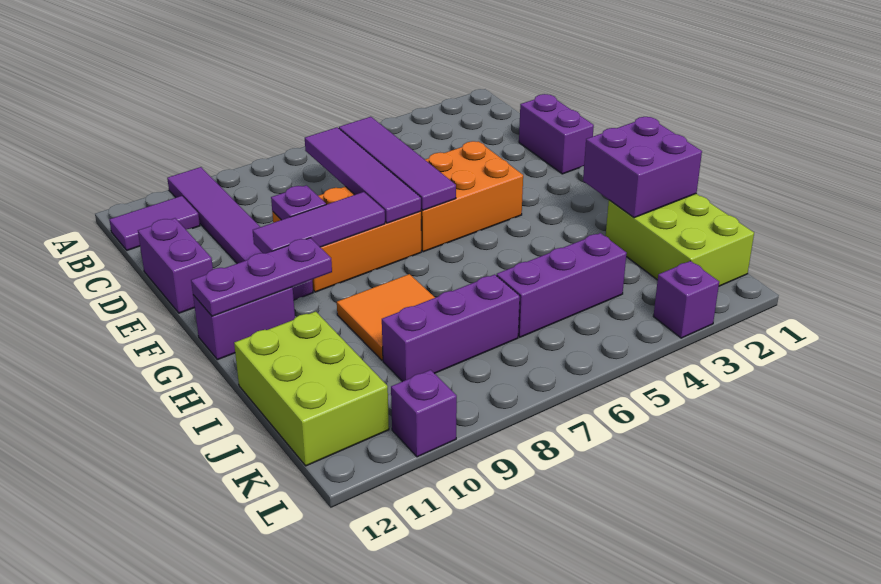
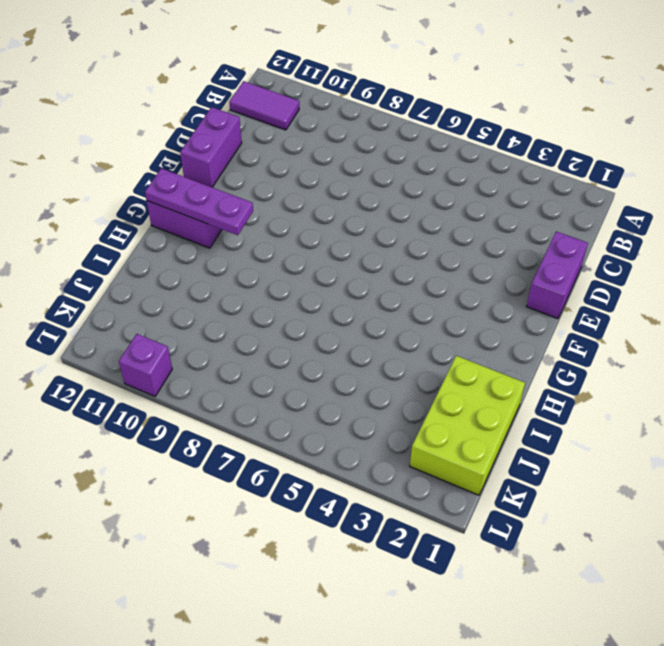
none -> purple tile A10:F10 level 1
none -> orange brick E4:F6 level 1
none -> orange brick E7:F9 level 1

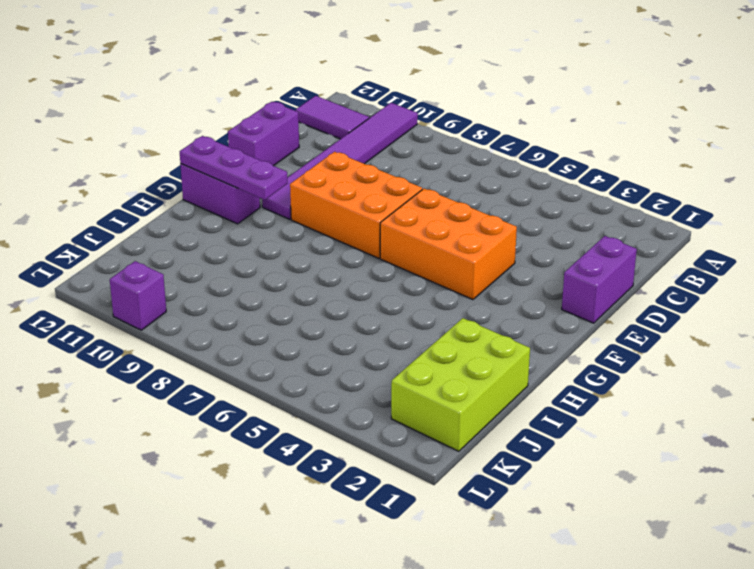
none -> orange tile H8:I9 level 1
none -> lime brick I11:K12 level 1
none -> purple brick J4:J6 level 1

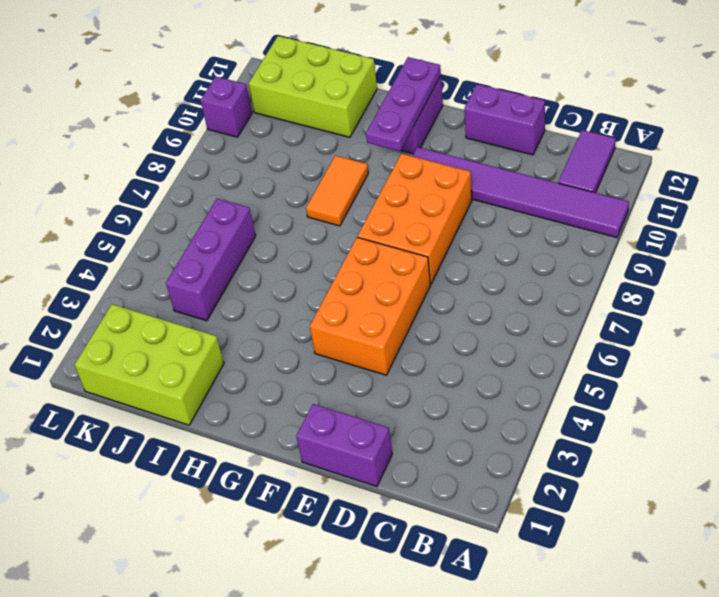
orange tile H8:H9 level 1 -> orange tile H8:I9 level 1
none -> purple brick J7:J9 level 1
none -> purple brick L3 level 1
none -> purple tile C6:F6 level 2

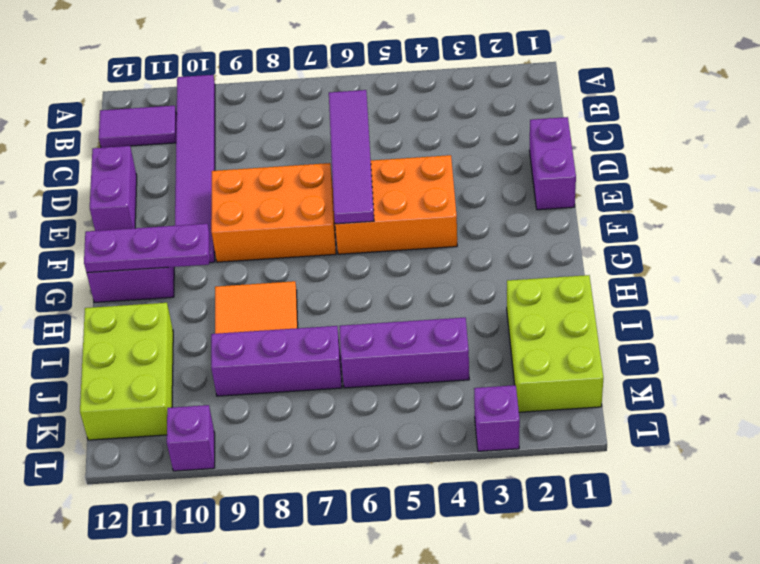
none -> purple tile C7:F7 level 2
none -> purple plate E9 level 2
none -> purple tile F8:F10 level 2

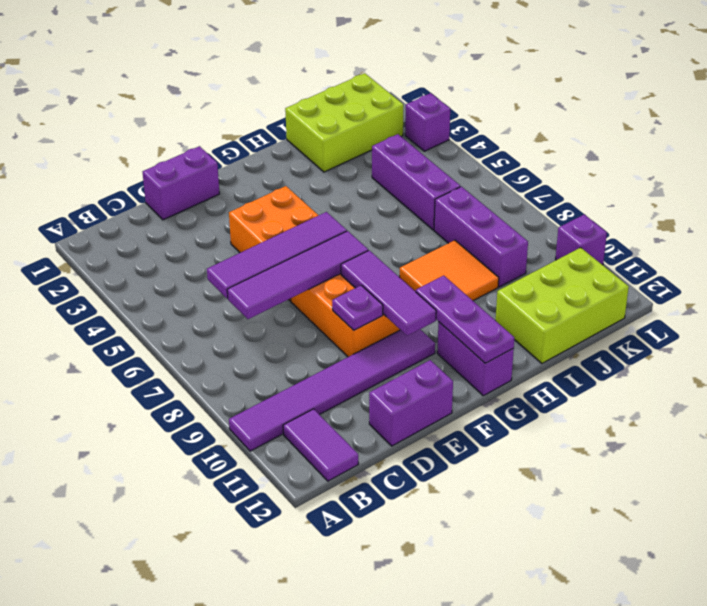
none -> purple brick H1:I2 level 2

